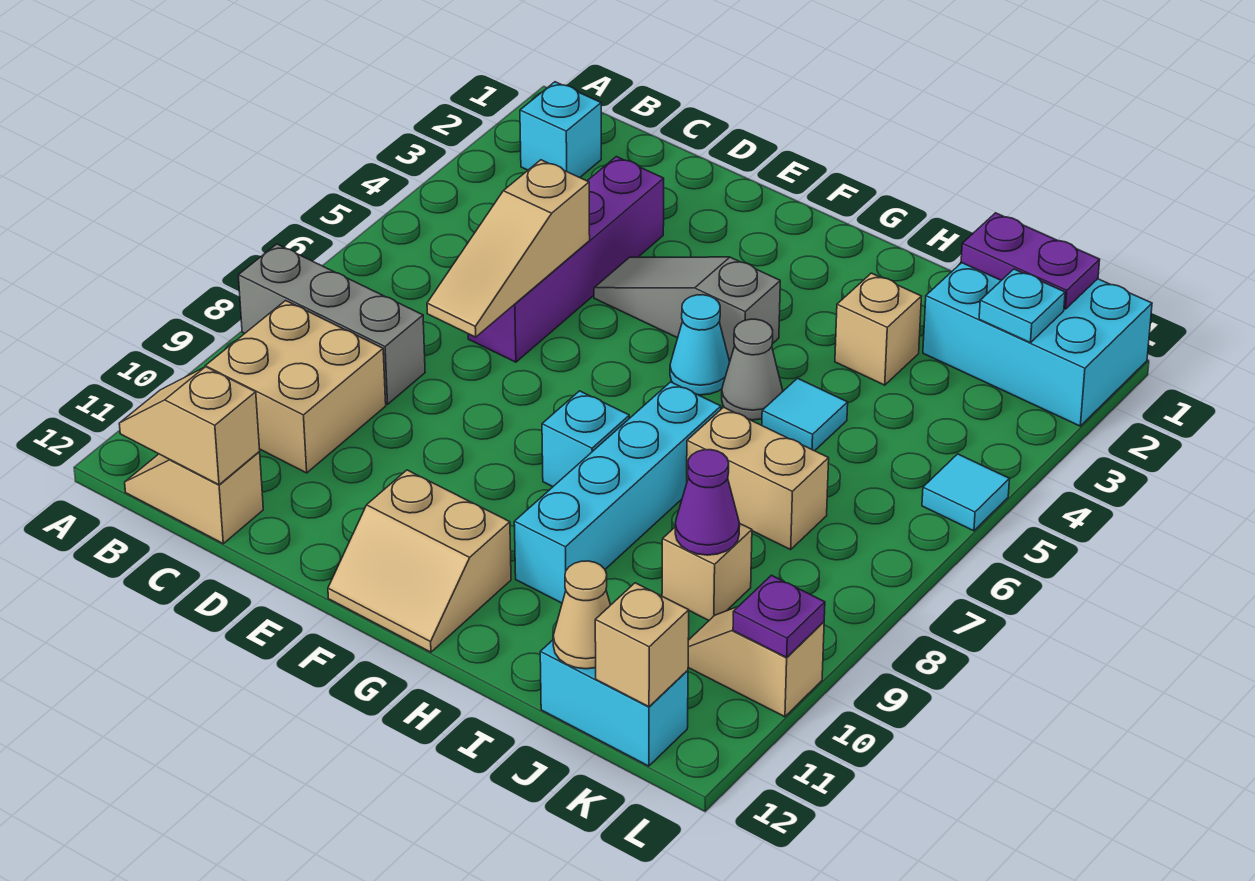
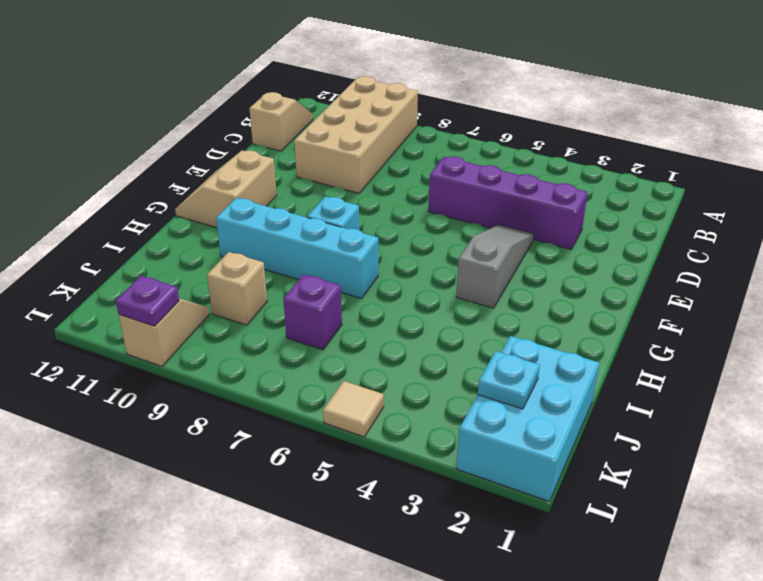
tan brick A9:D10 level 1 -> tan brick B9:C10 level 1
purple brick J7 level 1 -> tan brick I7:J7 level 1
tan tile L5 level 1 -> cyan tile L5 level 1
none -> grey brick A8:C8 level 1
none -> cyan brick B2 level 1
none -> cyan cone G5 level 1

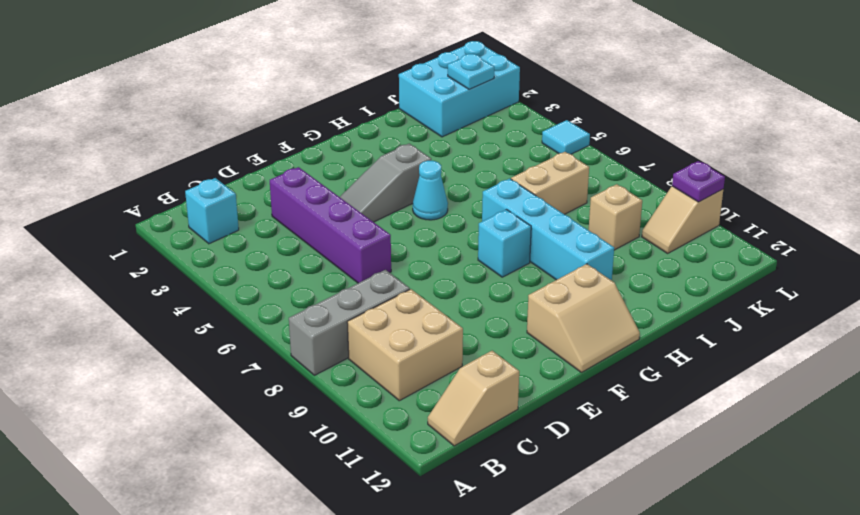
none -> grey cone H5 level 1
none -> tan brick I3 level 1
none -> cyan tile I5 level 1

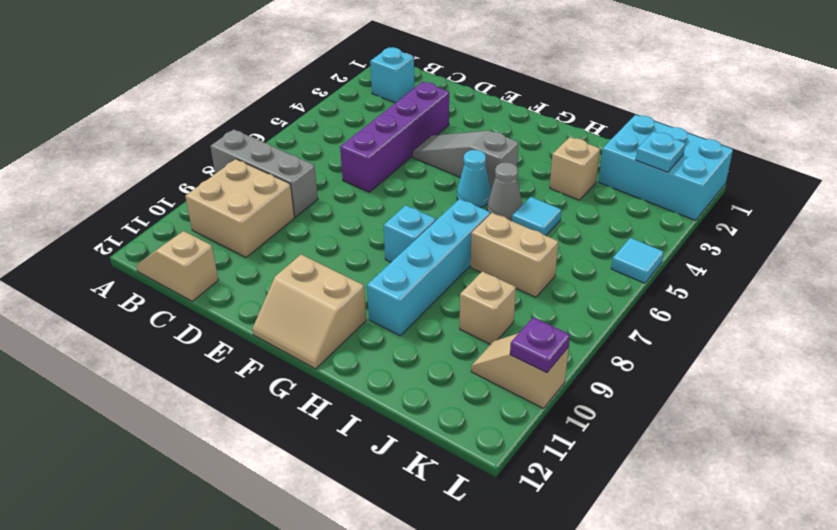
none -> cyan brick J12:K12 level 1
none -> tan slope B12:C12 level 2 top C
none -> tan slope D5:D7 level 2 top 5

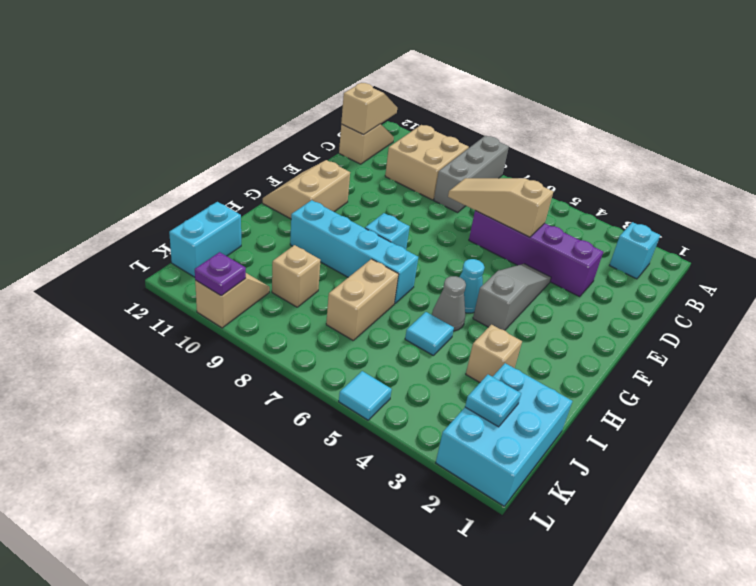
none -> purple plate J1:K1 level 2
none -> purple cone J9 level 2
none -> tan cone J12 level 2

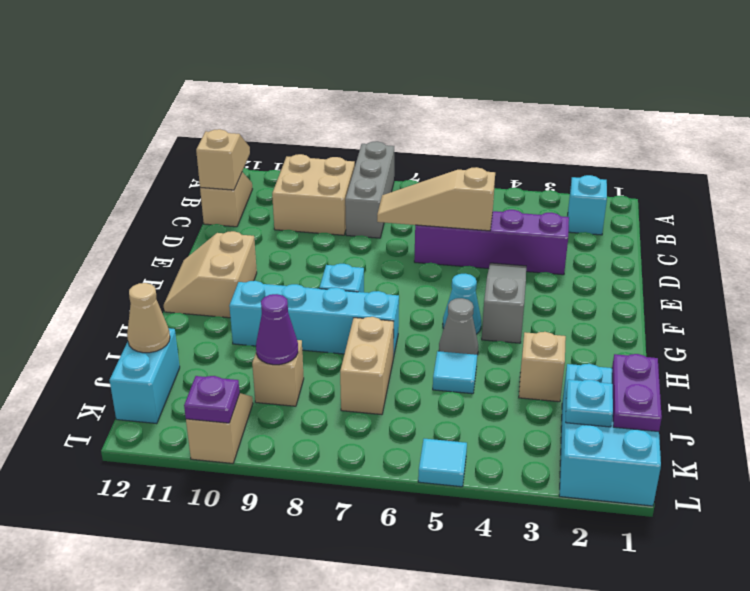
none -> tan brick K12 level 2

